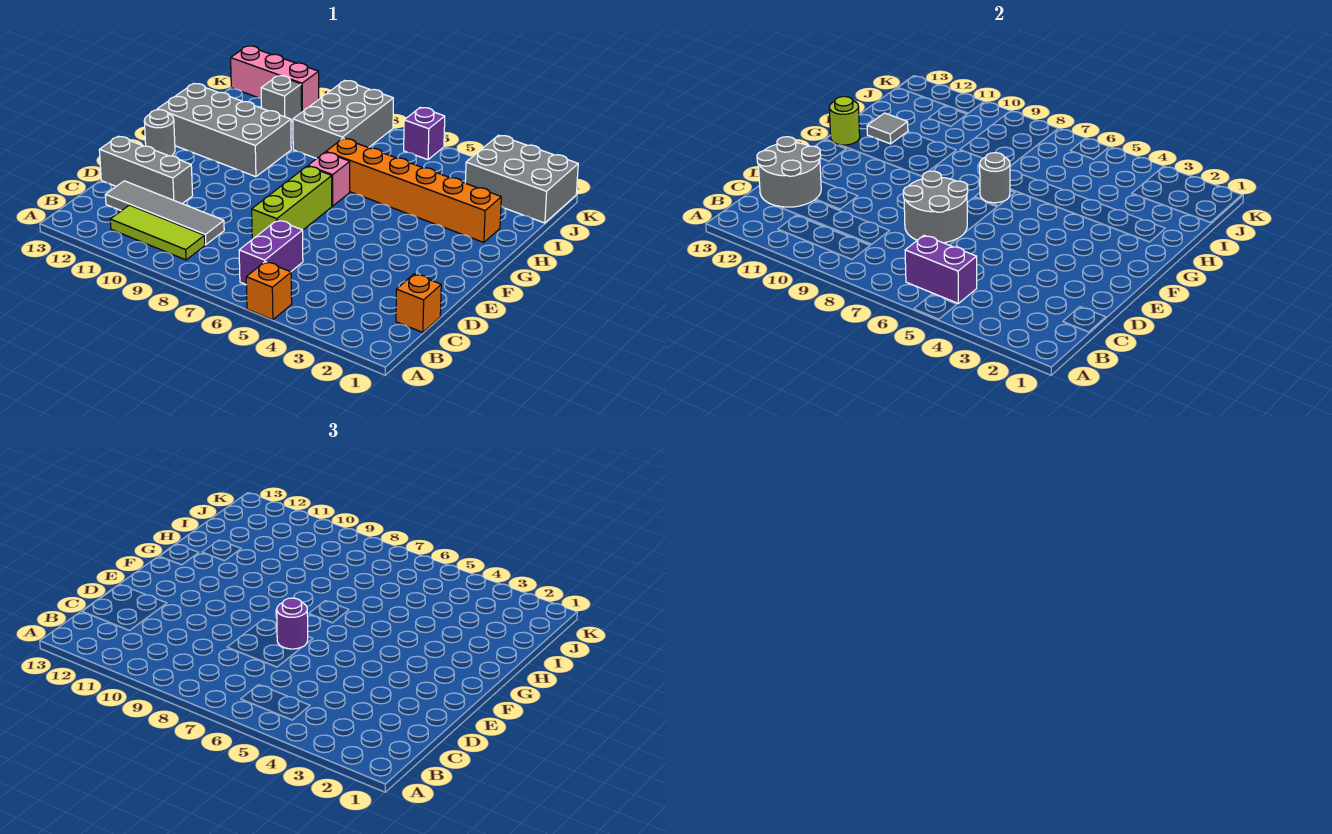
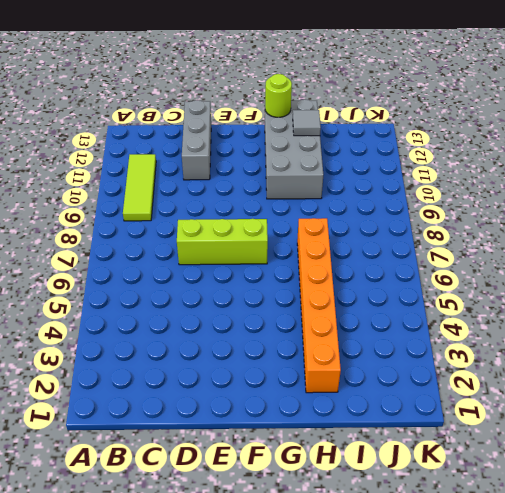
none -> orange brick A5 level 1
none -> purple brick B6:C6 level 1
none -> orange brick C1 level 1

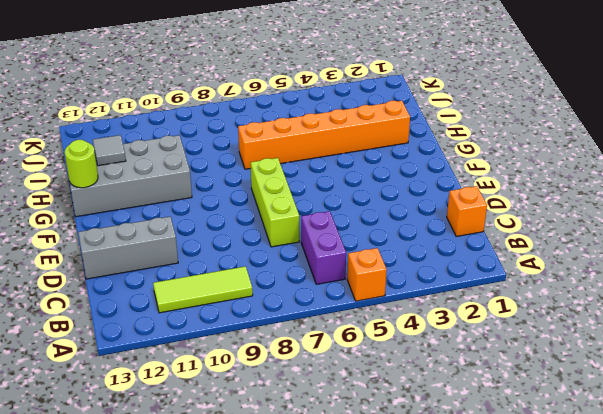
none -> grey tile C9:C12 level 1
none -> grey round brick F13 level 1
none -> pink brick G7 level 1

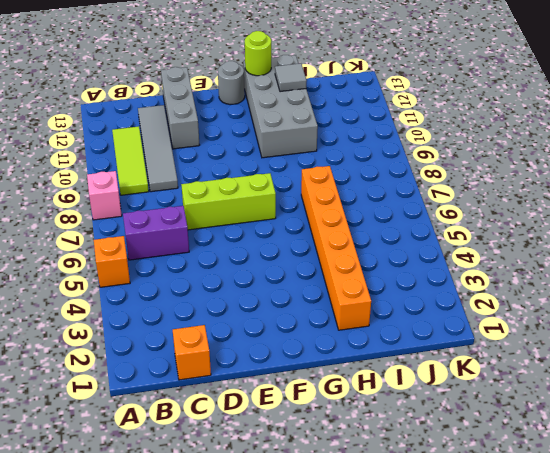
pink brick A8 level 1 -> pink brick G7 level 1
none -> grey brick I8:K9 level 1
none -> grey brick J1:K3 level 1
none -> grey brick J11 level 1

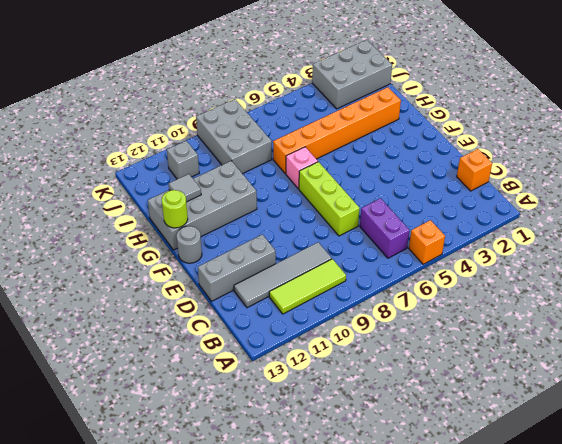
none -> purple brick K6 level 1
none -> pink brick K11:K13 level 1
none -> purple brick B5:B6 level 2

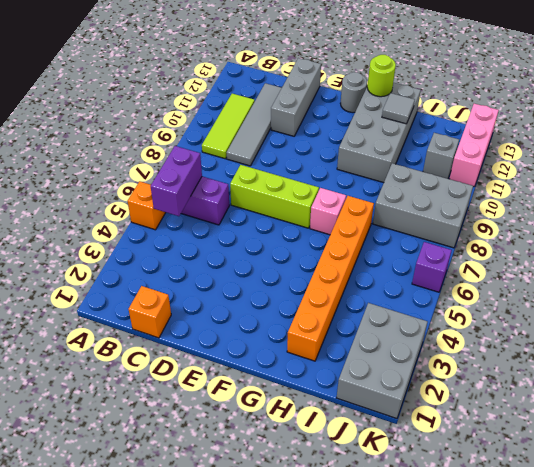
none -> grey round brick C12:D13 level 2
none -> grey round brick D7:E8 level 2
none -> grey round brick G7 level 2

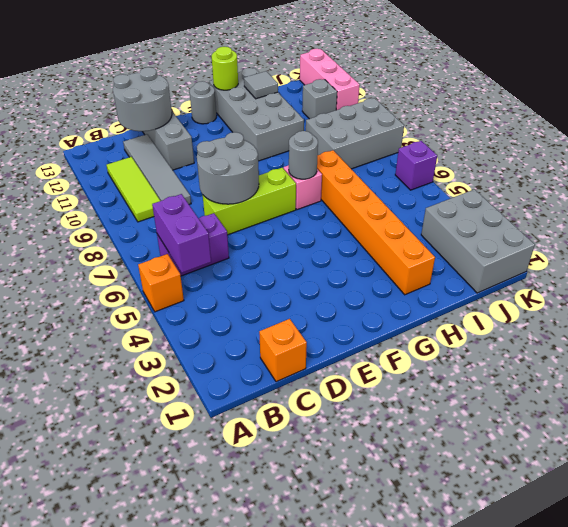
none -> purple round brick E7 level 3

